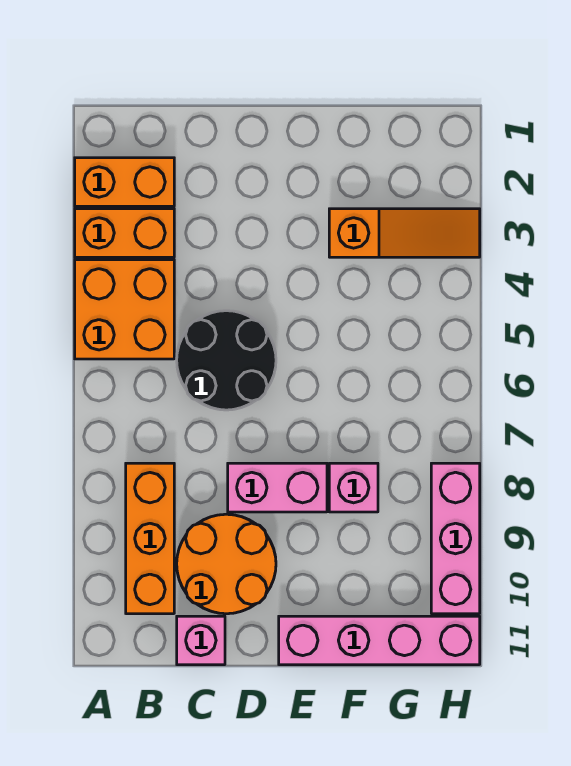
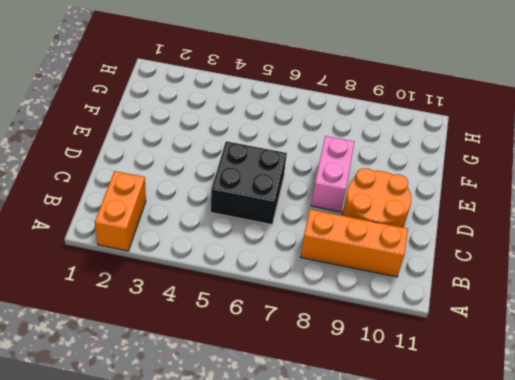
black brick C5:D6 level 1 -> black round brick C5:D6 level 1
none -> orange brick A3:B3 level 1
none -> orange brick A4:B5 level 1
none -> pink brick C11 level 1

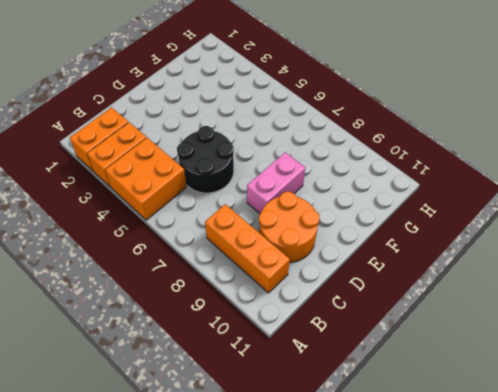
none -> pink brick C11 level 1
none -> pink brick E11:H11 level 1
none -> orange slope F3:H3 level 1 top F

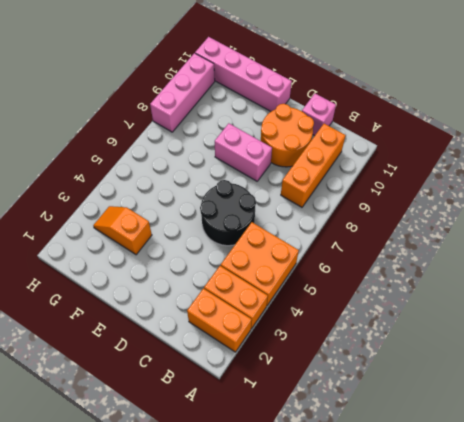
orange slope F3:G3 level 1 top F -> orange slope F3:H3 level 1 top F
none -> pink brick F8 level 1

